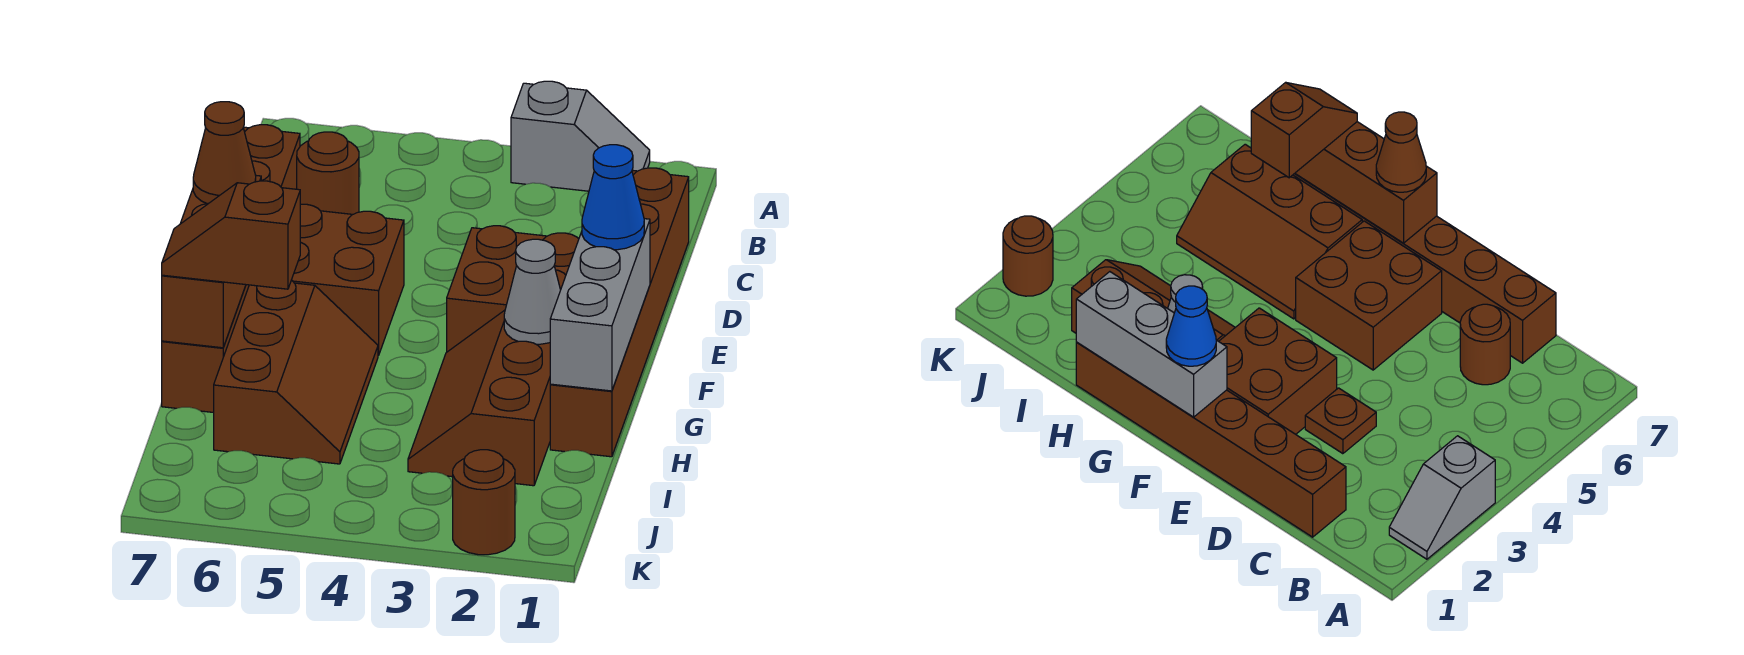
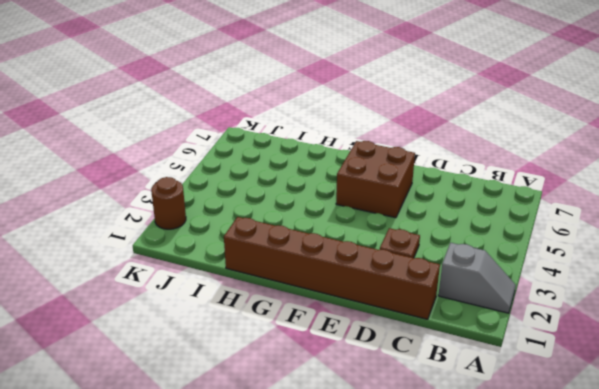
grey slope A2:B2 level 1 top B -> grey slope A2:A3 level 1 top 3
none -> brown round brick C6 level 1
none -> brown brick C7:H7 level 1
none -> brown brick E2:F3 level 1

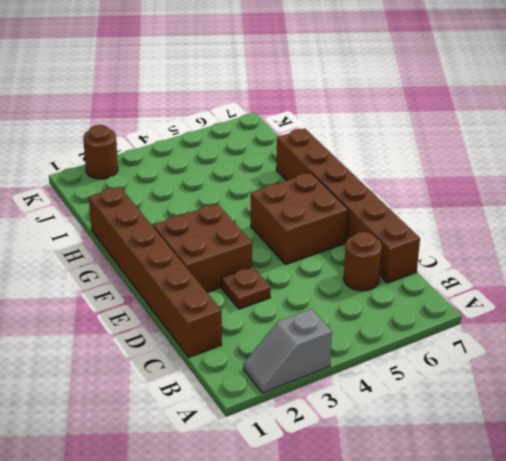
none -> brown slope G2:I3 level 1 top 2
none -> brown slope G5:I6 level 1 top 6
none -> grey brick F1:H1 level 2

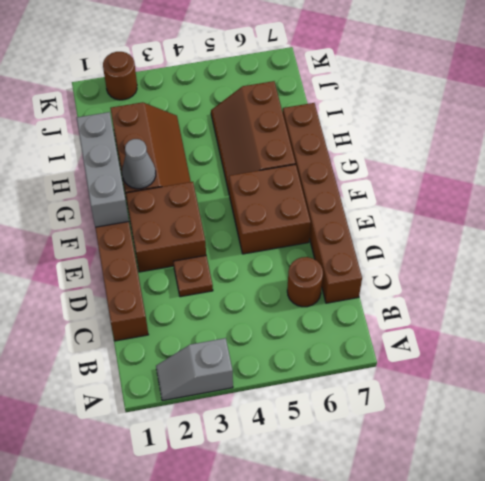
none -> brown brick F7:H7 level 2
none -> blue cone F1 level 3
none -> brown cone F7 level 3

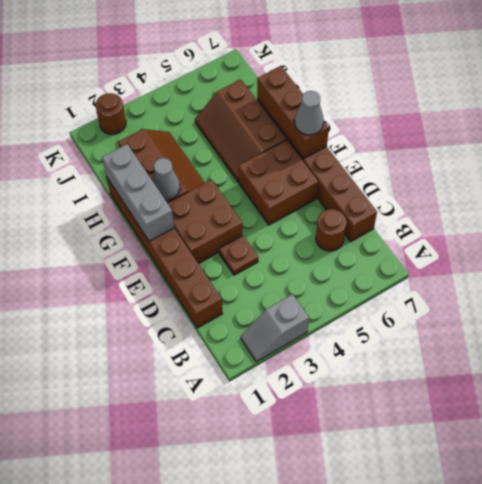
grey cone F7 level 3 -> brown cone F7 level 3
none -> blue cone F1 level 3
none -> brown slope H6:H7 level 3 top 6

